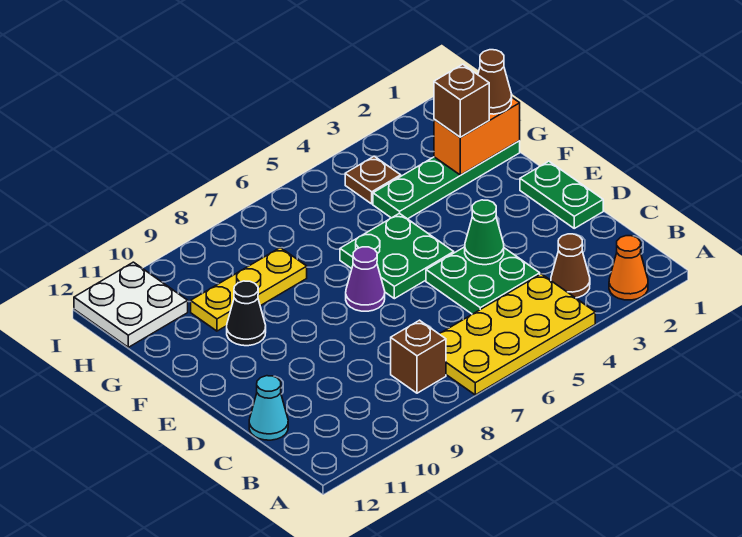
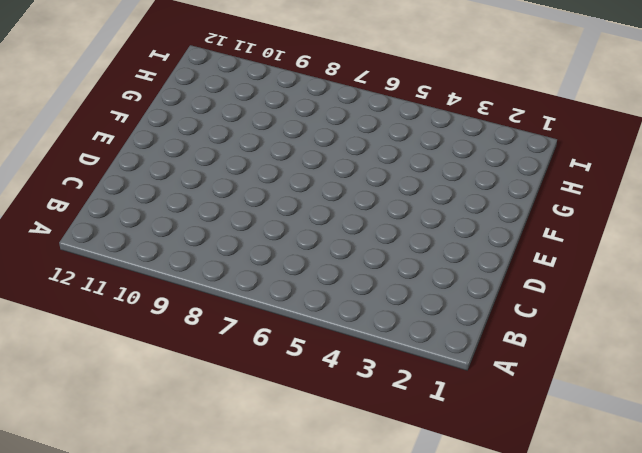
none -> orange cone A2 level 1
none -> yellow plate A4:B7 level 1
none -> brown cone B3 level 1

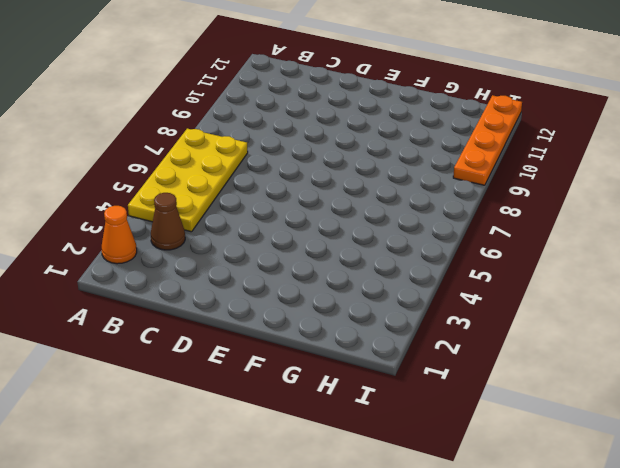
orange plate I9:I12 level 1 -> white plate H11:I12 level 1
none -> brown brick B8 level 1
none -> green plate C4:D5 level 1
none -> cyan cone C12 level 1

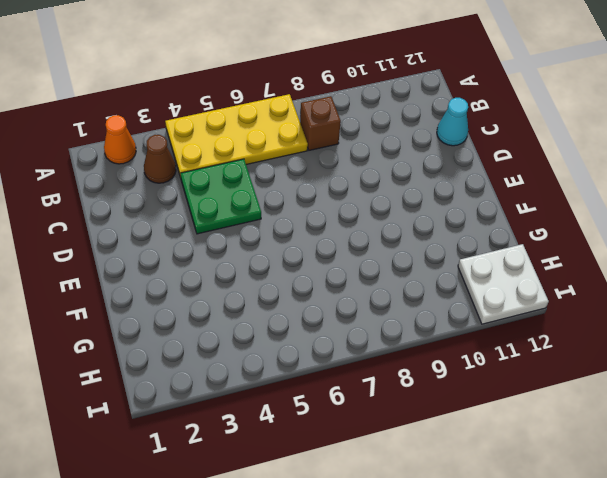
none -> green plate D1:E1 level 1
none -> green plate E5:F6 level 1
none -> purple cone E7 level 1

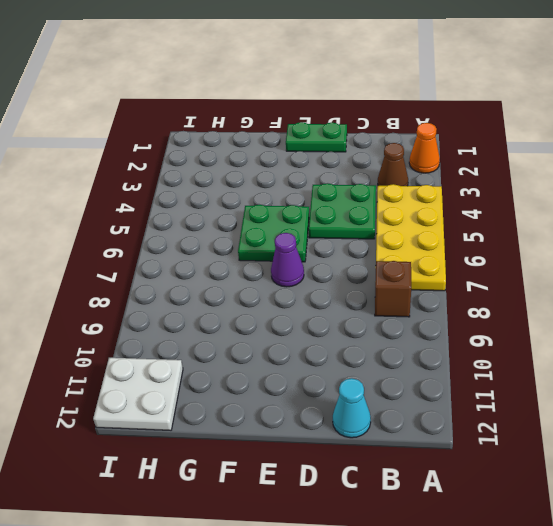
none -> black cone F10 level 1
none -> green plate G1:G4 level 1
none -> yellow plate G8:G10 level 1

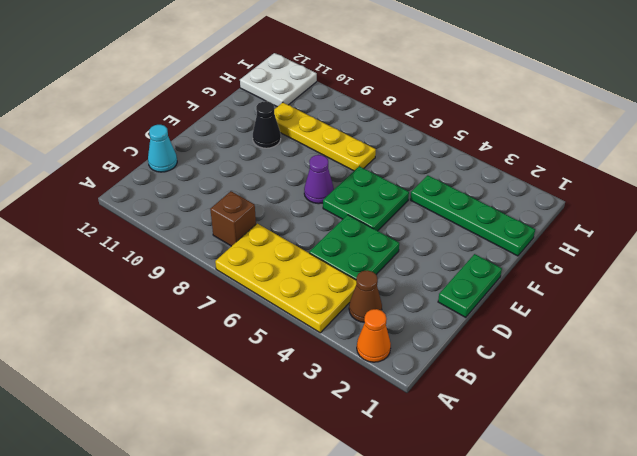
yellow plate G7:G10 level 1 -> yellow plate G8:G10 level 1
none -> brown plate H4 level 1
none -> green cone D4 level 2
none -> orange brick G1:G2 level 2

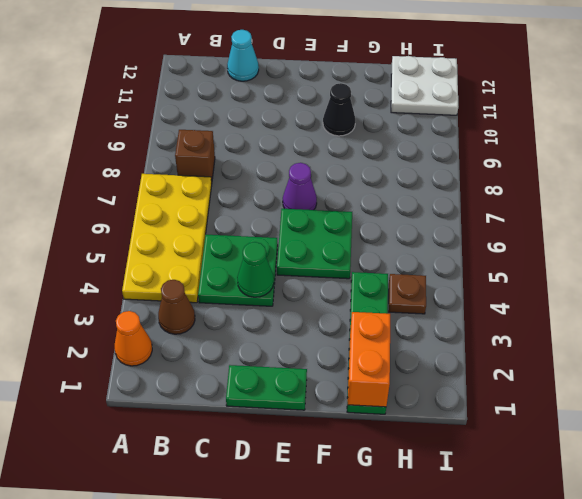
none -> yellow plate G8:G10 level 1
none -> brown cone G1 level 3
none -> brown brick G2 level 3

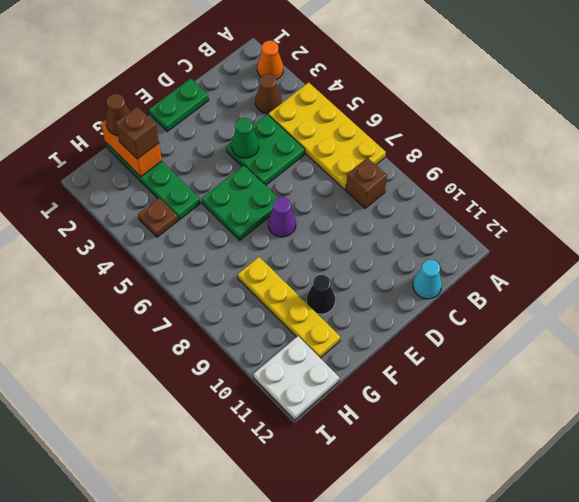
yellow plate G8:G11 level 1 -> yellow plate G8:G10 level 1

